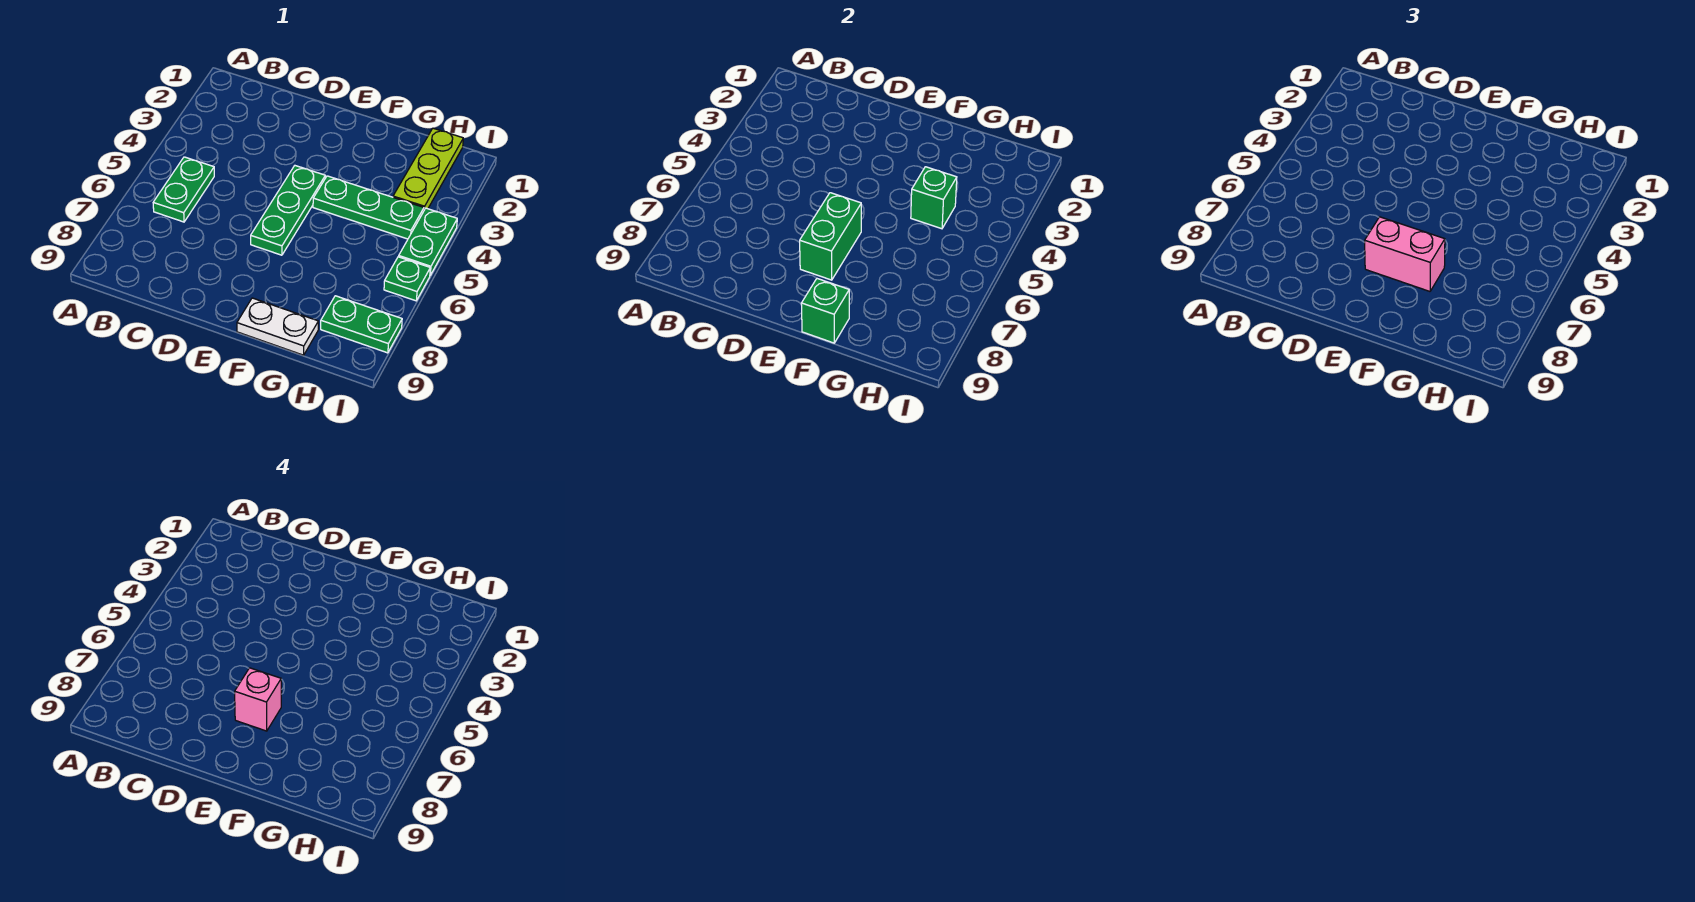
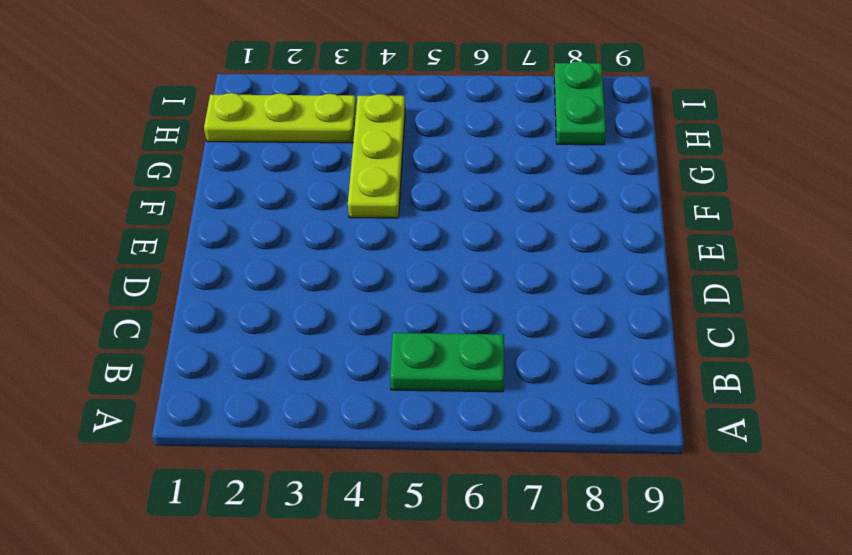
lime plate F4:H4 level 1 -> green plate F4:H4 level 1
none -> green plate E4:E6 level 1
none -> white plate F9:G9 level 1
none -> green plate I4:I5 level 1

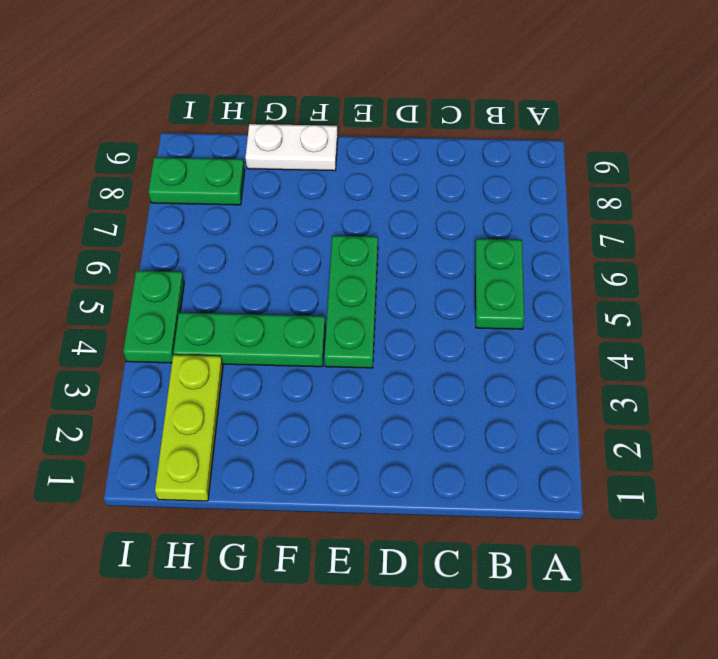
none -> green plate I6 level 1
none -> green brick E6:E7 level 2
none -> green brick F9 level 2

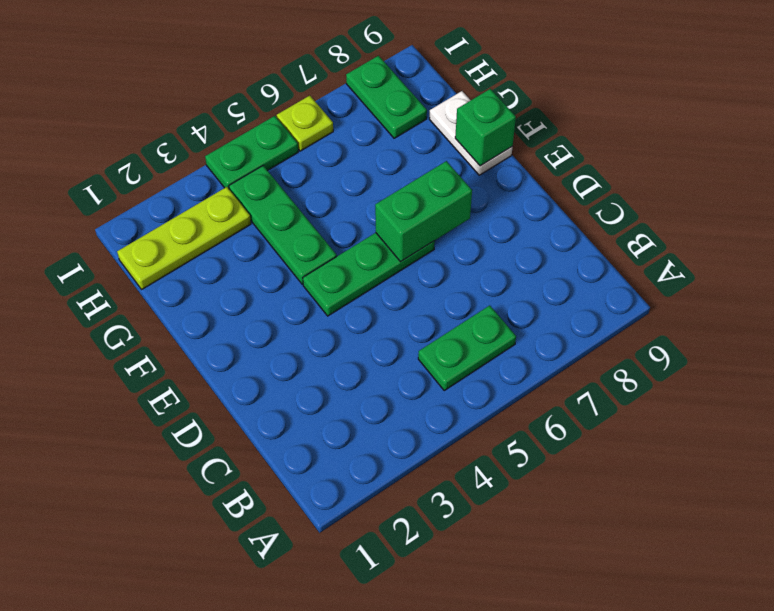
lime plate I6 level 1 -> green plate I6 level 1
none -> green brick G4 level 2
none -> pink brick E7:F7 level 3
none -> pink brick E7 level 4

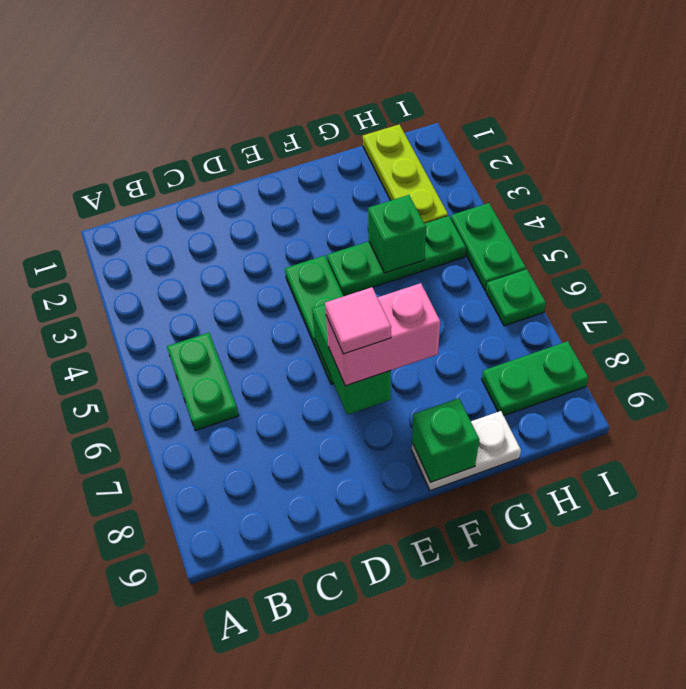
pink tile E7 level 4 -> pink brick E7 level 4

